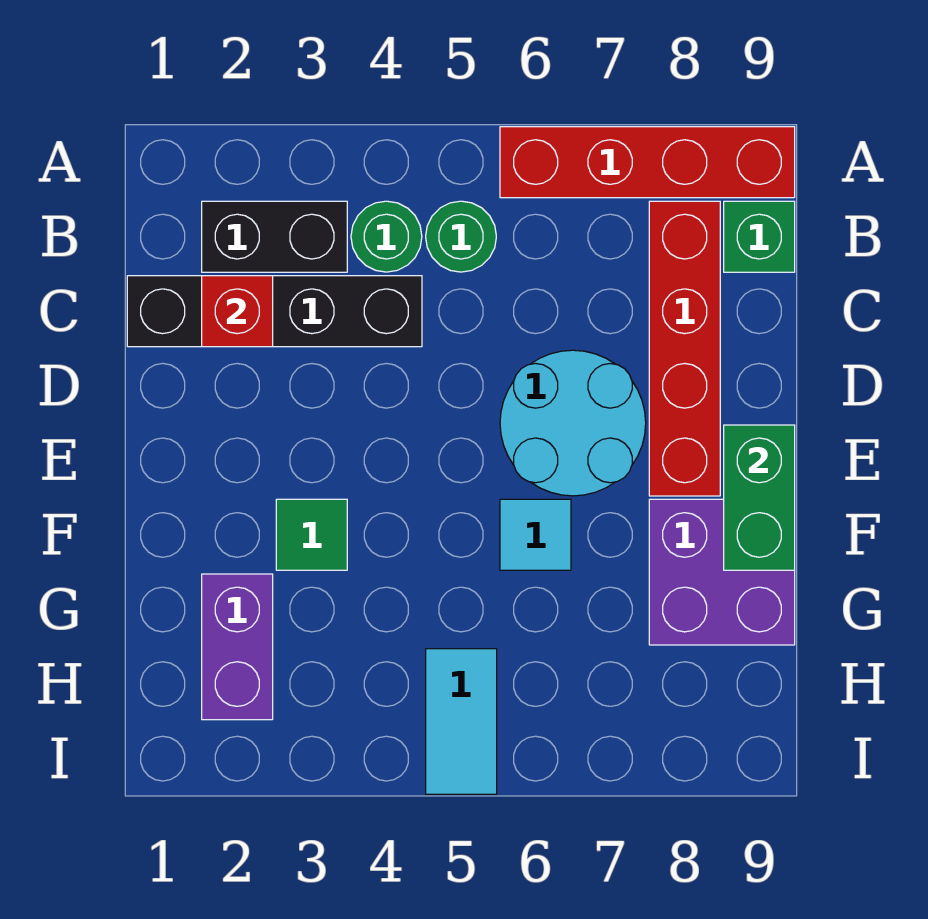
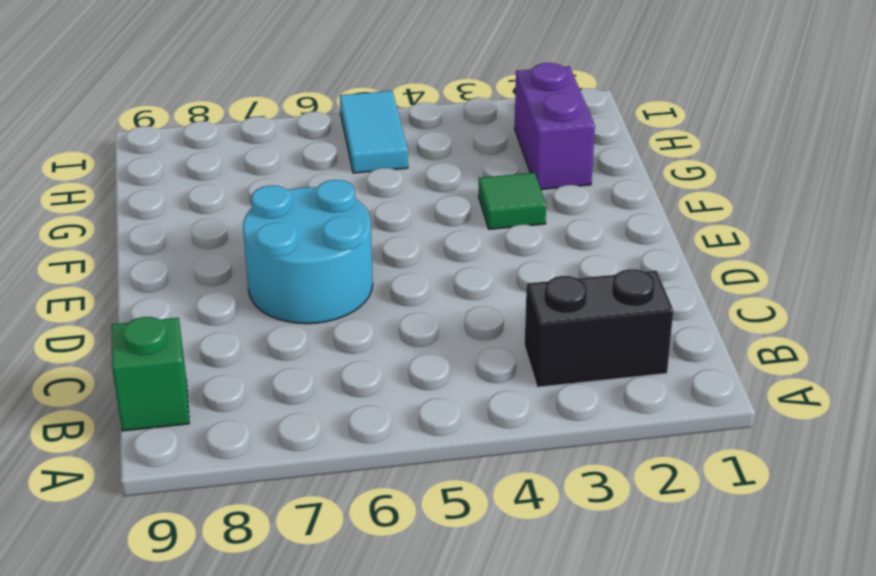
none -> red brick A6:A9 level 1
none -> green round brick B4 level 1
none -> green round brick B5 level 1

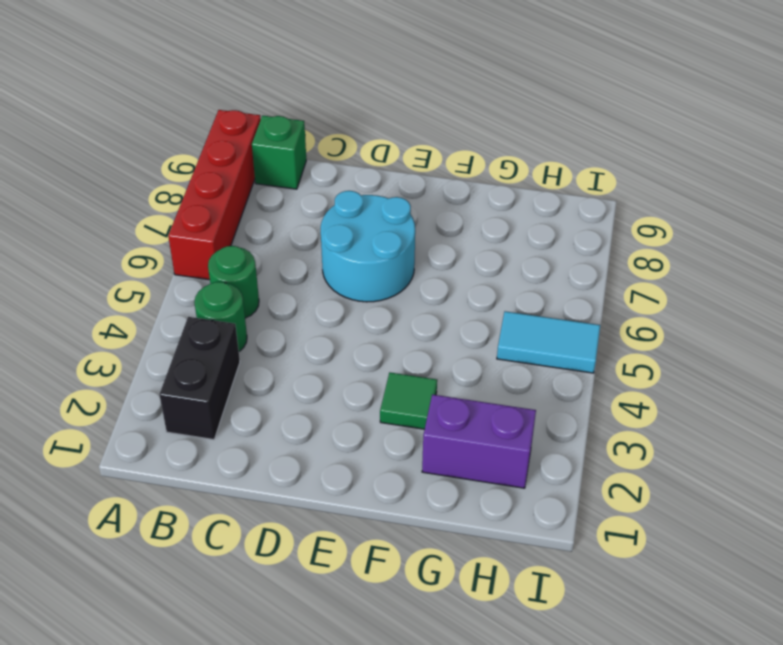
none -> red brick B8:E8 level 1
none -> black brick C1:C4 level 1
none -> cyan tile F6 level 1

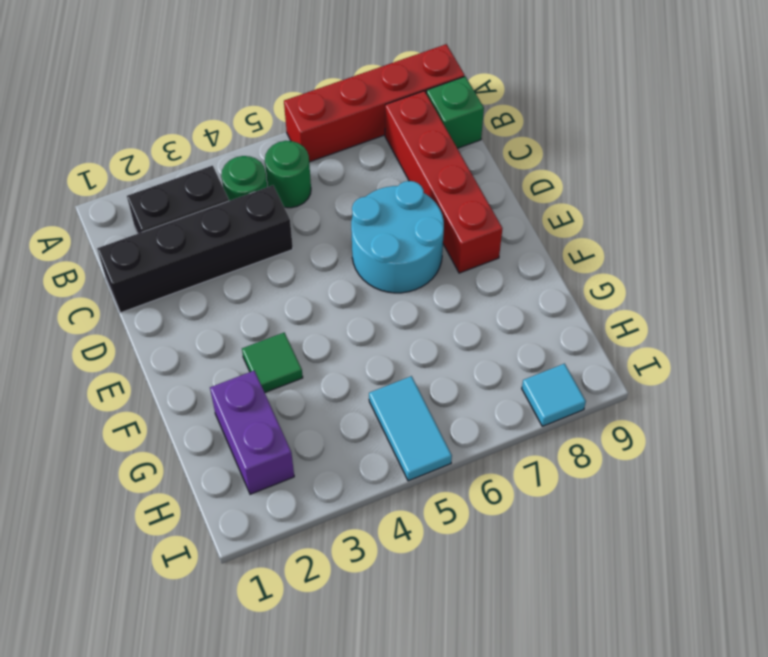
cyan tile I8 level 1 -> cyan tile F6 level 1
none -> purple brick F8:G9 level 1
none -> red brick C2 level 2
none -> green brick E9:F9 level 2

